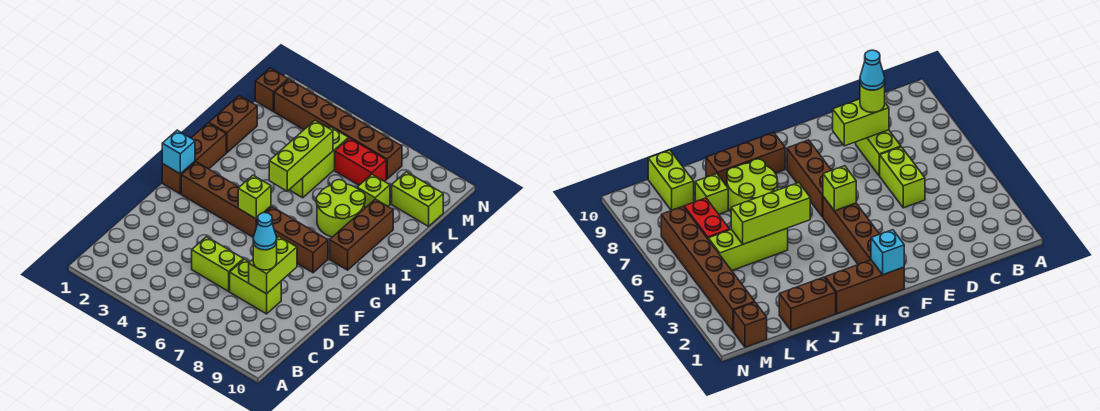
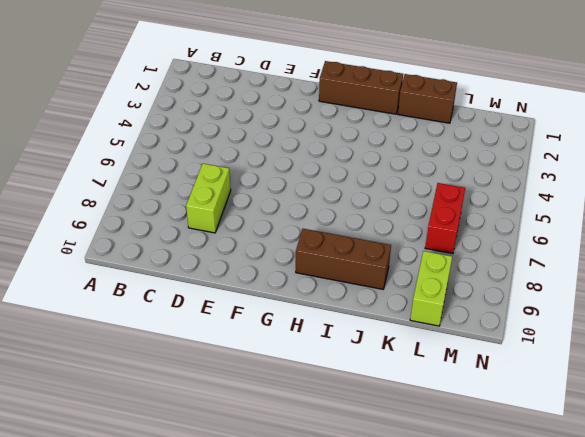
none -> lime brick D5:D6 level 1
none -> brown brick G2:G5 level 1
none -> brown brick G6:G8 level 1

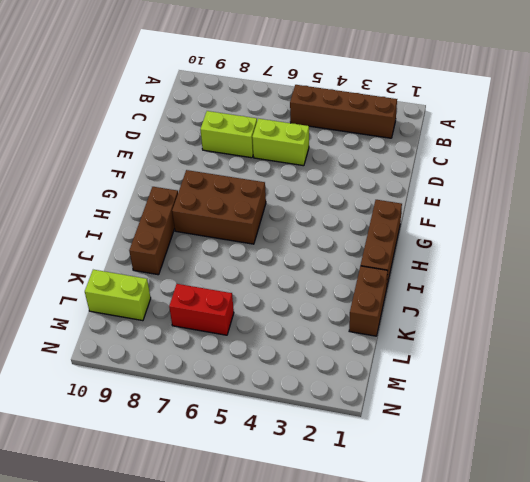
brown brick B2:B5 level 1 -> brown brick G2:G5 level 1
brown brick G6:H8 level 1 -> brown brick G6:G8 level 1
none -> lime round brick I7:J8 level 1
none -> lime brick J5:L5 level 1
none -> lime brick K8 level 1

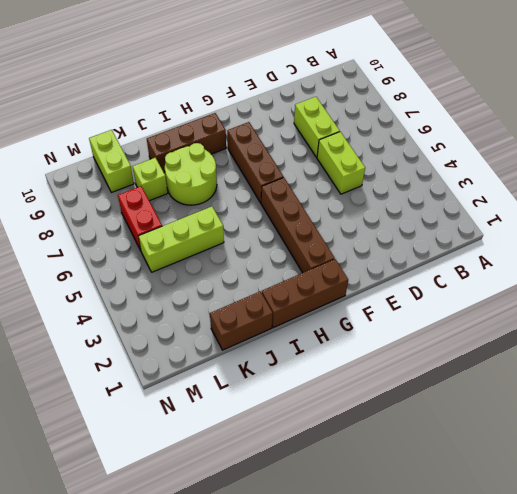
none -> brown brick M1 level 1
none -> brown brick M2:M7 level 1
none -> lime brick D8:E8 level 2

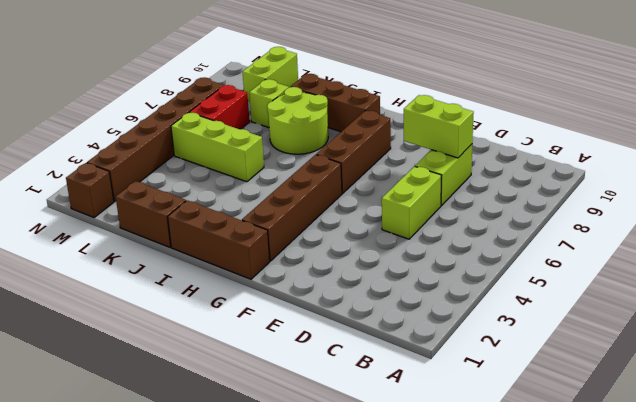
none -> cyan brick G1 level 2
none -> lime brick G5 level 2
none -> lime brick I5:K5 level 2

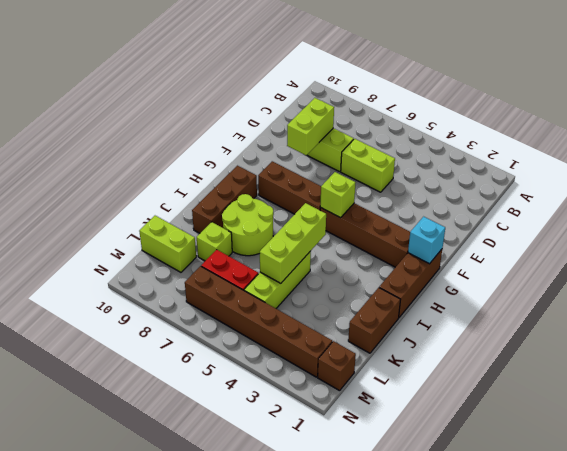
none -> lime round brick D8 level 3
none -> cyan cone D8 level 4

